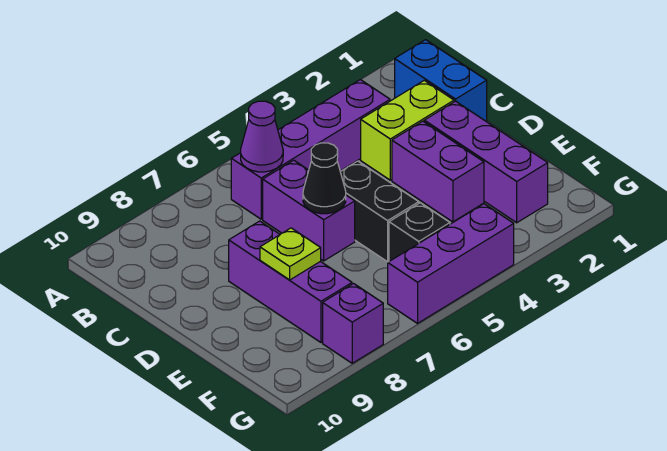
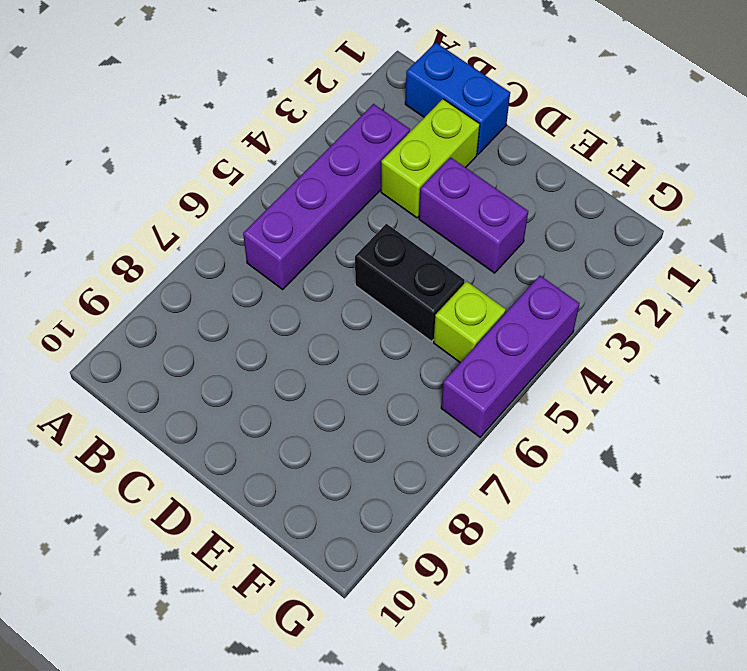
lime brick F5 level 1 -> black brick F5 level 1
none -> purple brick C6:D6 level 1
none -> purple brick D2:F2 level 1
none -> purple brick D8:F8 level 1

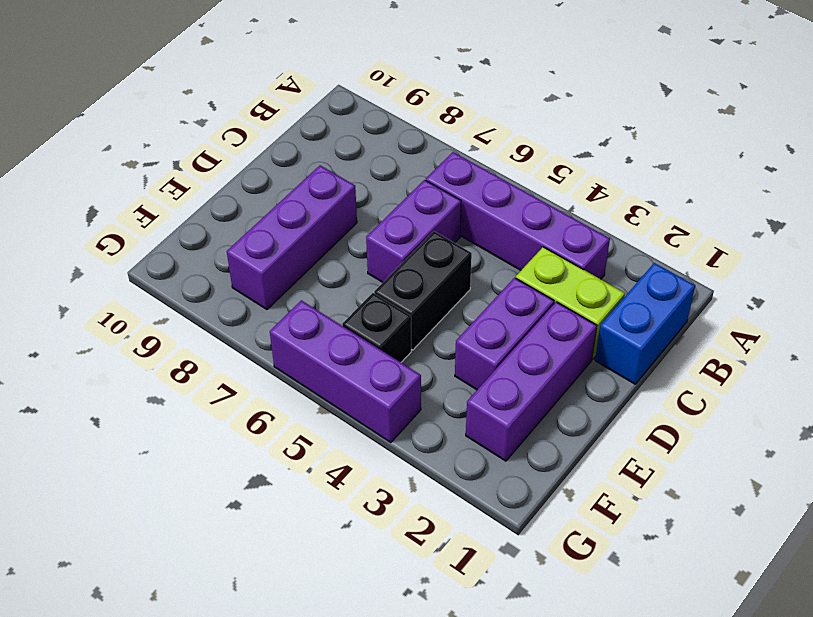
none -> purple brick G8 level 1
none -> purple cone B6 level 2
none -> black cone D6 level 2

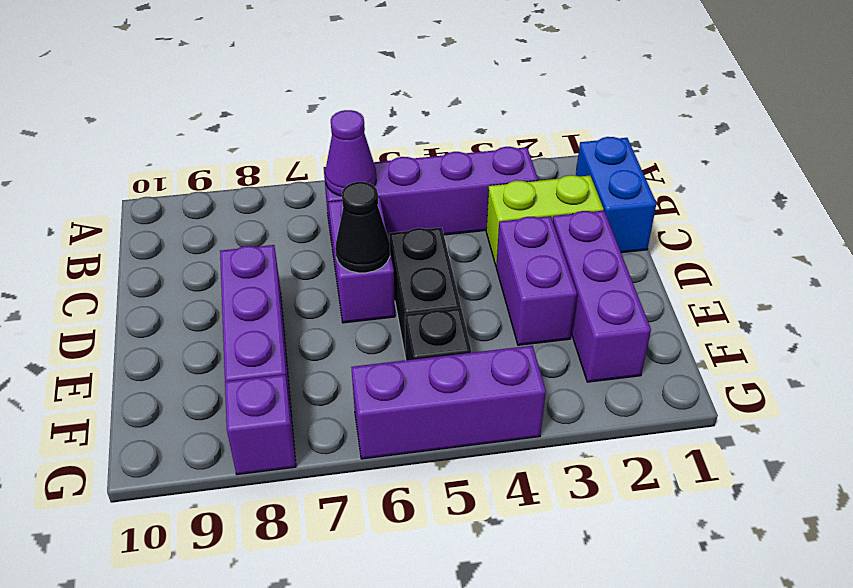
none -> lime plate E8 level 2

